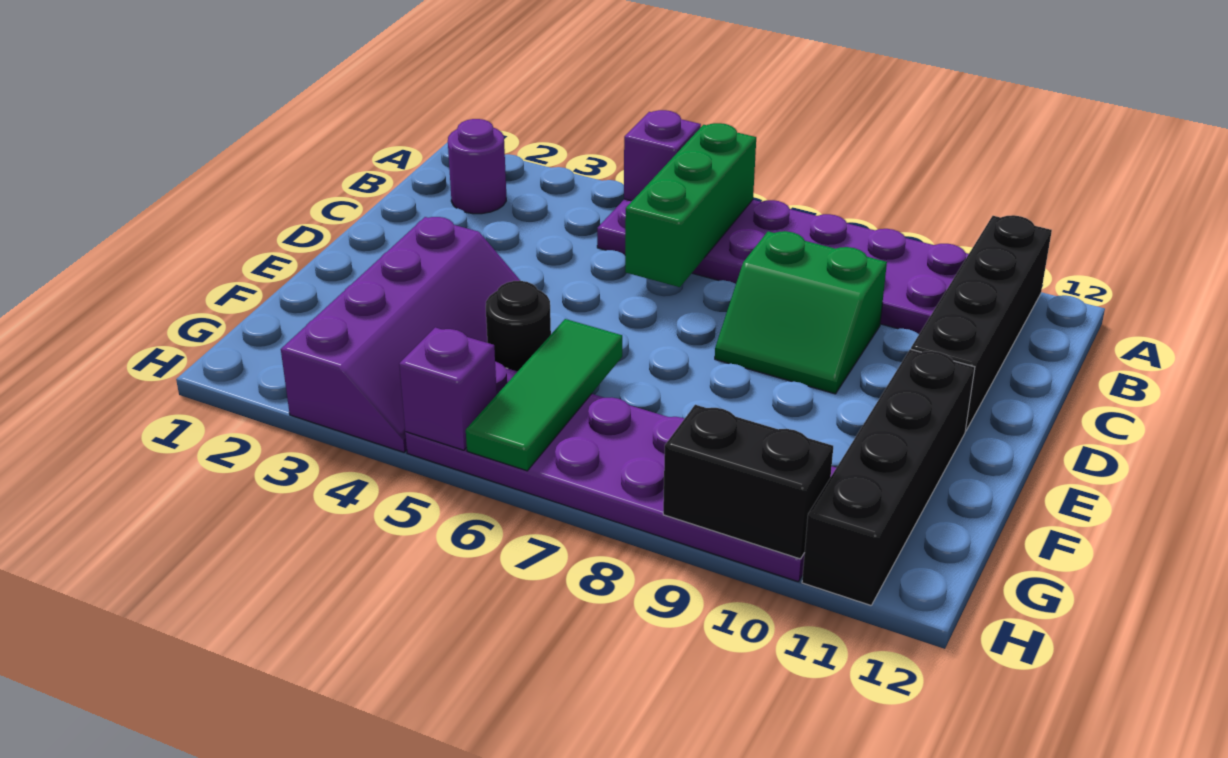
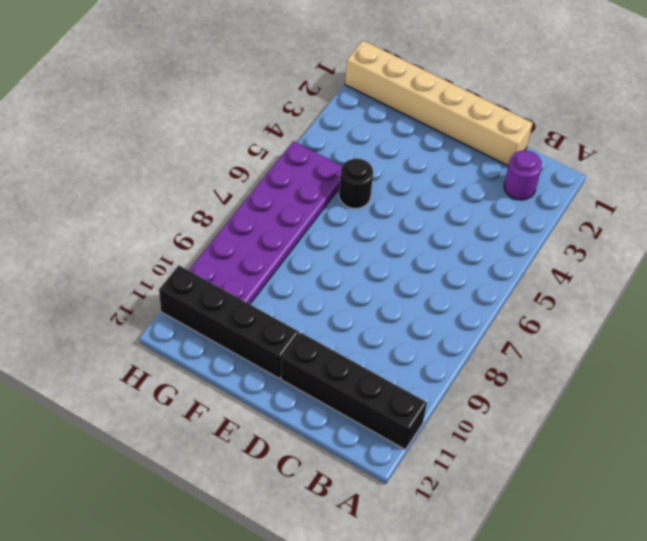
tan brick C1:H1 level 1 -> none
none -> purple plate A5:B10 level 1
none -> green slope C8:D9 level 1 top C
none -> purple slope E3:H4 level 1 top 3

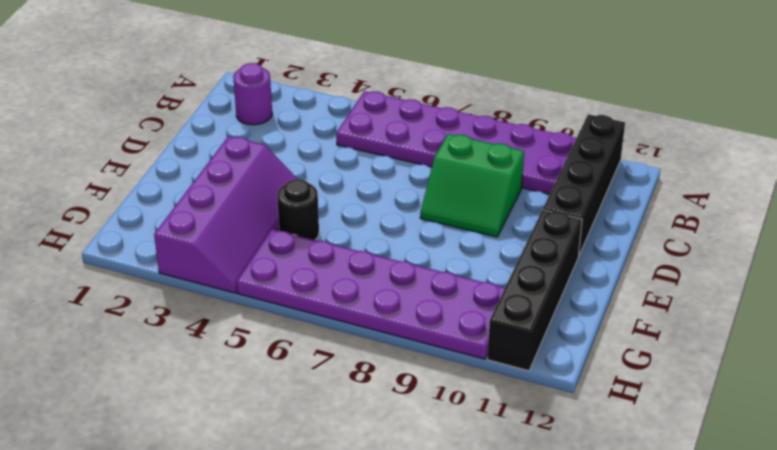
none -> purple brick A5 level 2
none -> green brick A6:C6 level 2
none -> green tile F6:H6 level 2

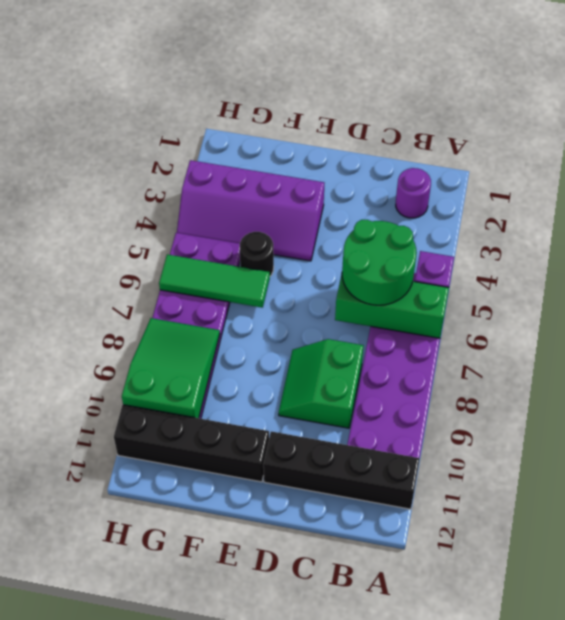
green round brick B5:C6 level 3 -> none
green slope G8:H10 level 2 top 10 -> black brick H9:H10 level 2
none -> purple brick H5 level 2

